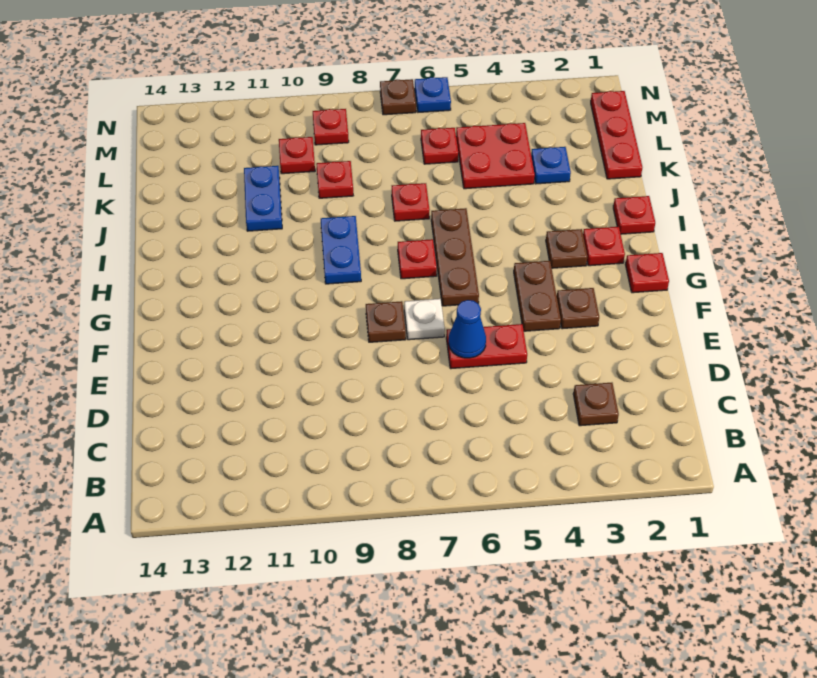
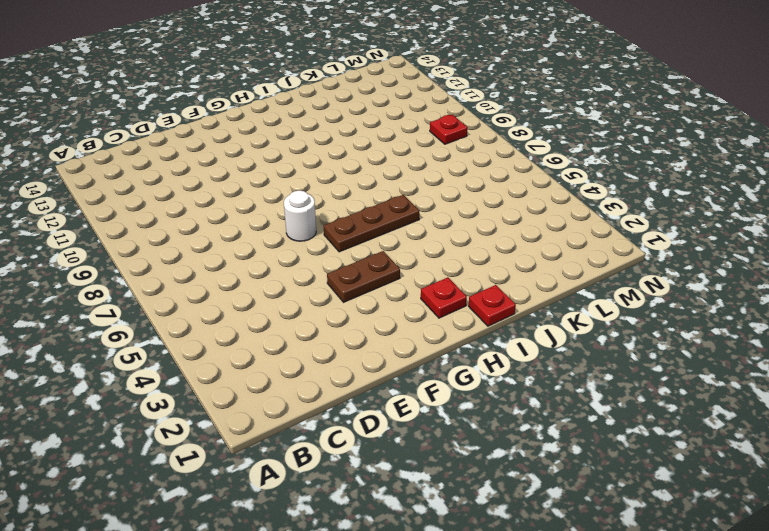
white round brick F7 level 1 -> white plate F7 level 1
none -> brown plate C3 level 1
none -> red plate E5:E6 level 1
none -> brown plate F3 level 1

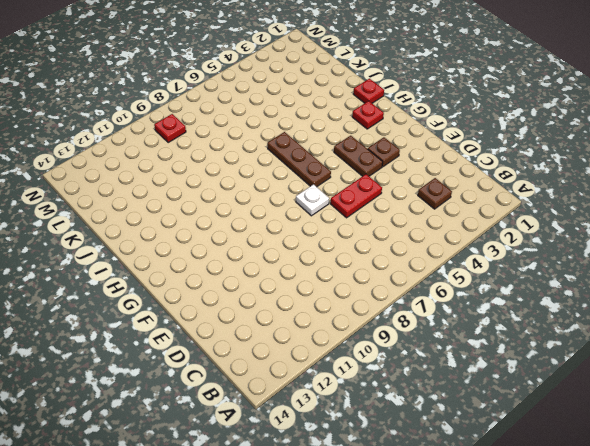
none -> brown plate F8 level 1
none -> red plate G1 level 1
none -> brown plate H3 level 1

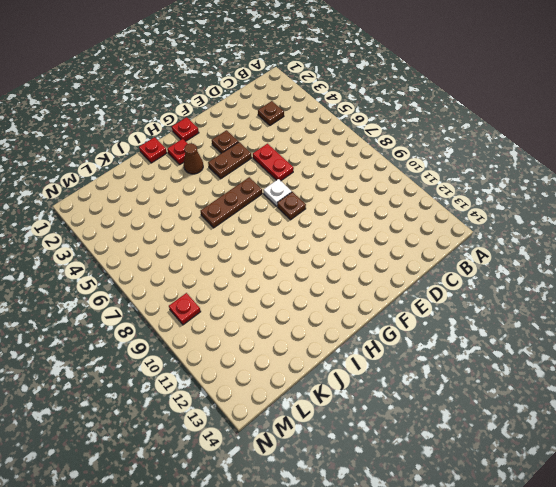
brown cone H3 level 1 -> brown plate H3 level 1
none -> red plate H7 level 1
none -> blue plate H9:I9 level 1
none -> red plate J7 level 1

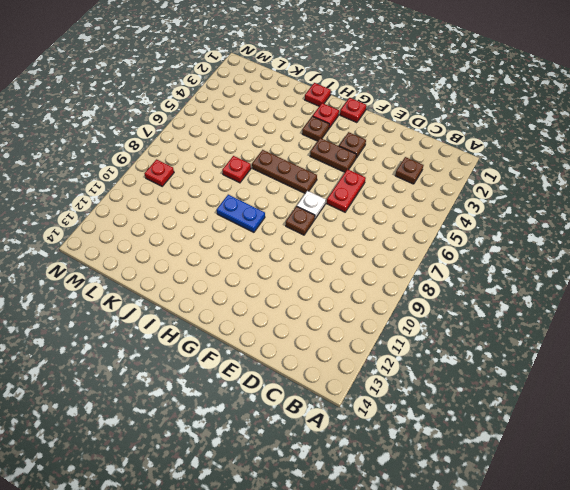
none -> red plate H7 level 1
none -> blue plate J11:K11 level 1
none -> red plate K1:M1 level 1

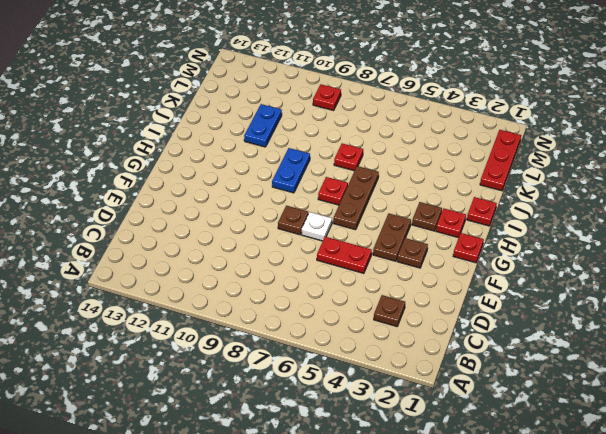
none -> blue plate K3 level 1
none -> red plate K4:L5 level 1
none -> red plate K9 level 1

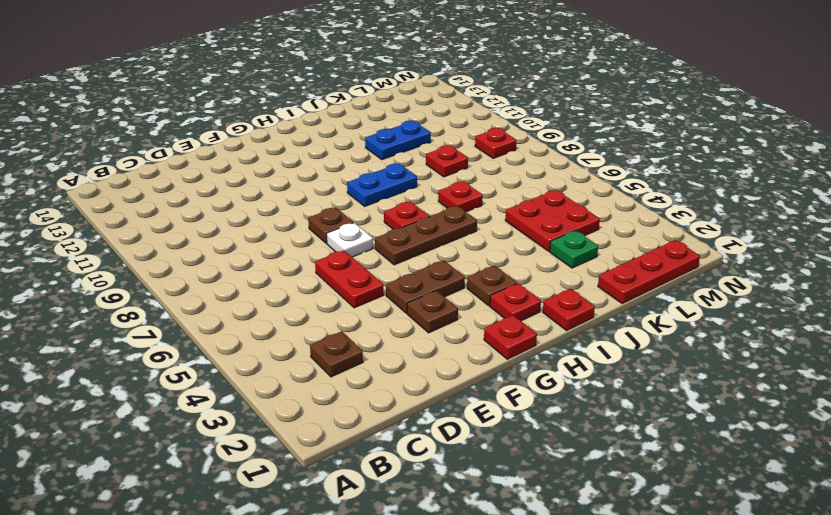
green plate K3 level 1 -> blue plate K3 level 1
none -> red plate L6 level 1
none -> red plate L10 level 1
none -> blue plate N6 level 1

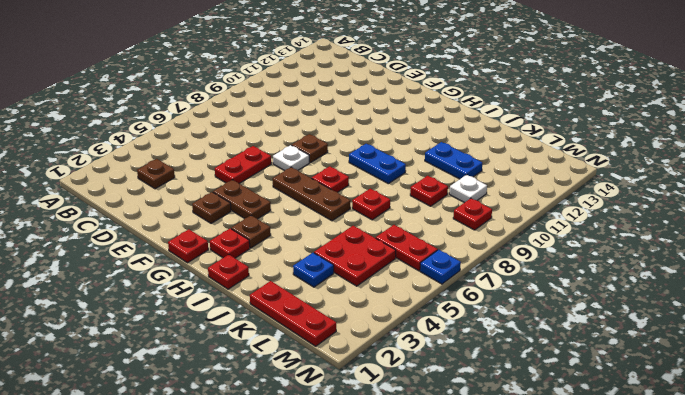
red plate L6:M6 level 1 -> red plate L6 level 1
white plate L10 level 1 -> red plate L10 level 1
none -> brown plate N7 level 1
none -> blue cone E6 level 2

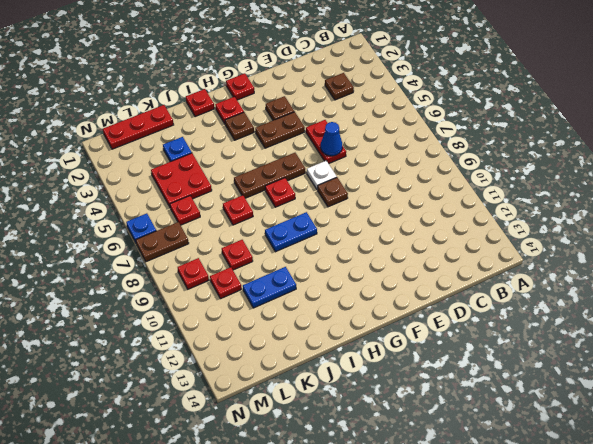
brown plate M7:N7 level 1 -> brown plate N7 level 1

